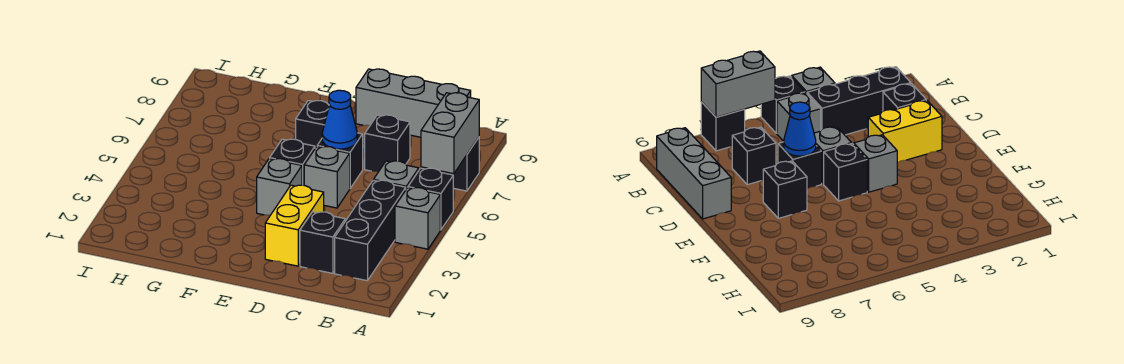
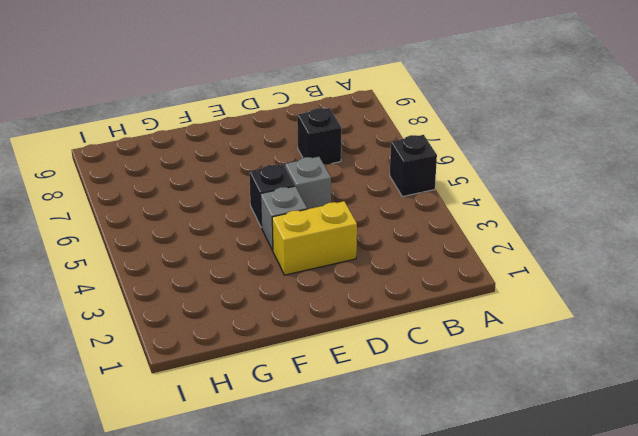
yellow brick D3:E3 level 1 -> yellow brick D2:D3 level 1
none -> grey brick A4 level 1
none -> black brick A7 level 1
none -> black brick B2:B4 level 1

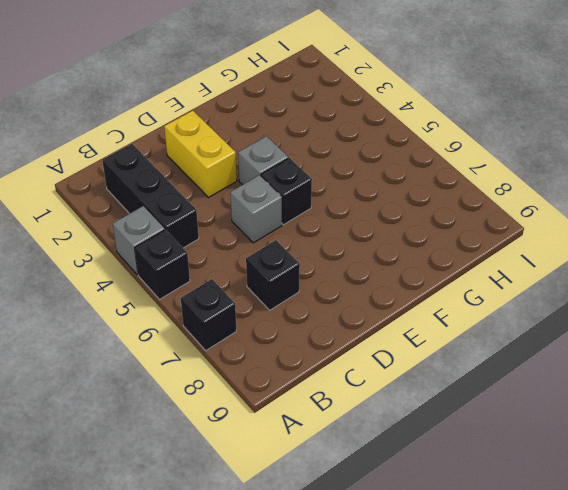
none -> grey brick B5 level 1
none -> grey brick B9:D9 level 1
none -> black brick C2 level 1

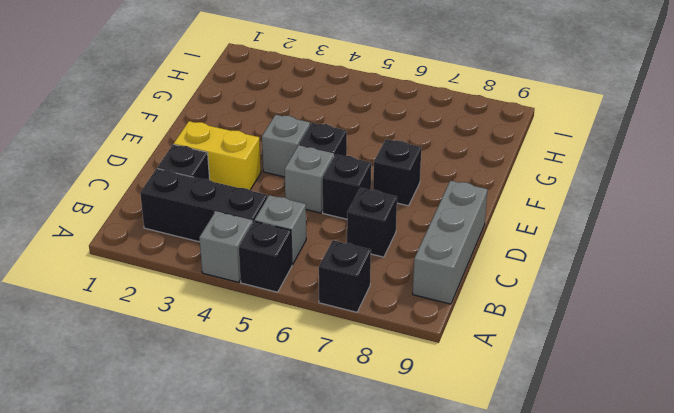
none -> grey brick A6:A7 level 2
none -> blue cone D6 level 2

